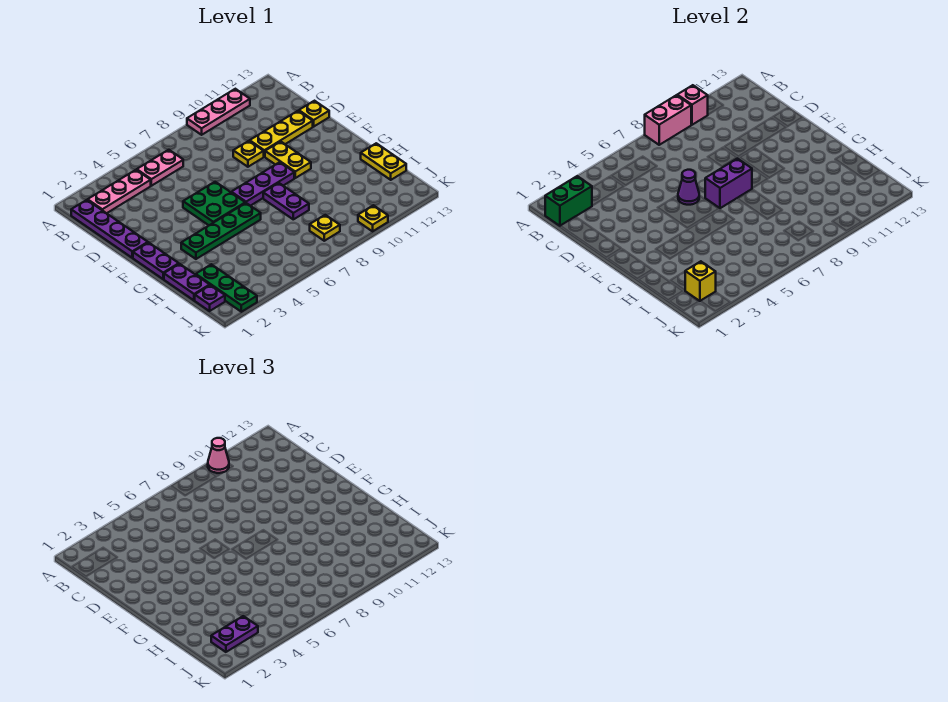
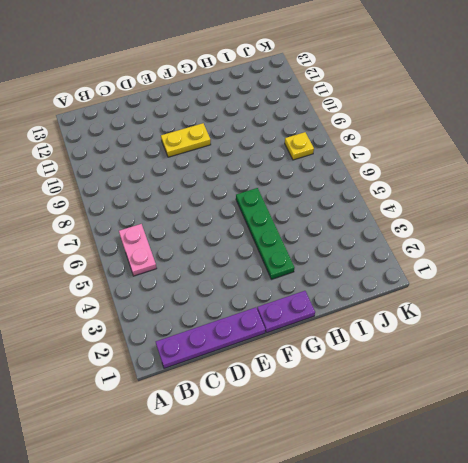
none -> pink plate A9:A11 level 1
none -> pink plate B2:B4 level 1
none -> yellow plate D9 level 1

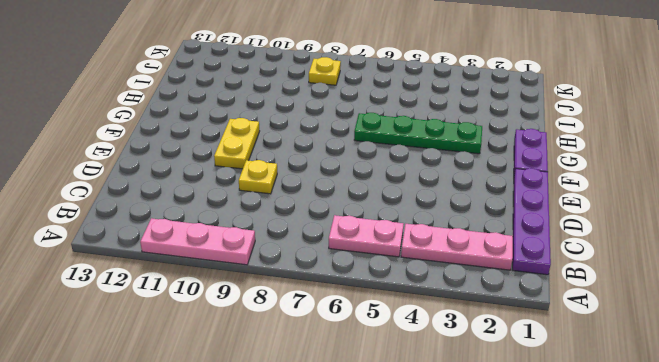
none -> yellow plate D10:D12 level 1
none -> yellow plate D13 level 1
none -> green plate E5:F6 level 1

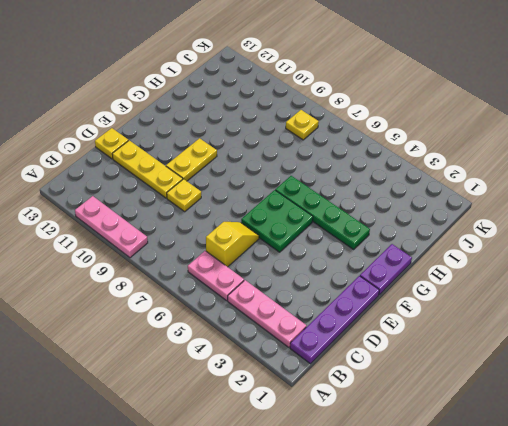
yellow slope C6:D6 level 1 top C -> none
none -> purple plate F7:F9 level 1
none -> purple plate G8:H8 level 1
none -> purple plate H1:I1 level 1

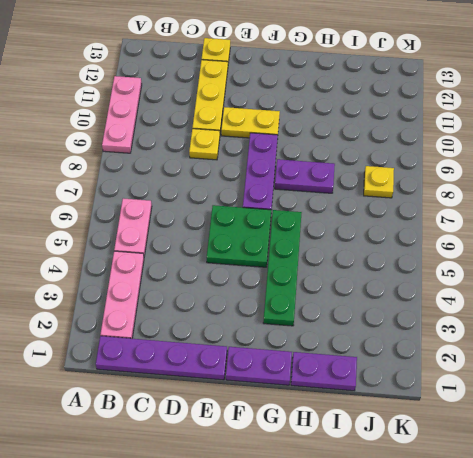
none -> yellow plate H13:I13 level 1
none -> green plate I2:K2 level 1
none -> purple plate J1 level 1

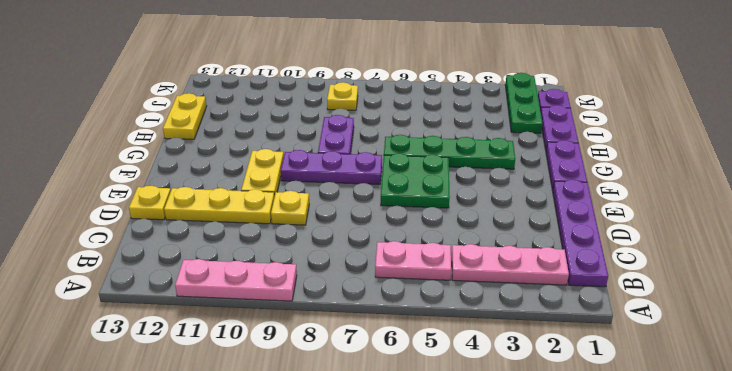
none -> yellow plate K10 level 1
none -> pink brick A8:A9 level 2
none -> pink brick A10 level 2

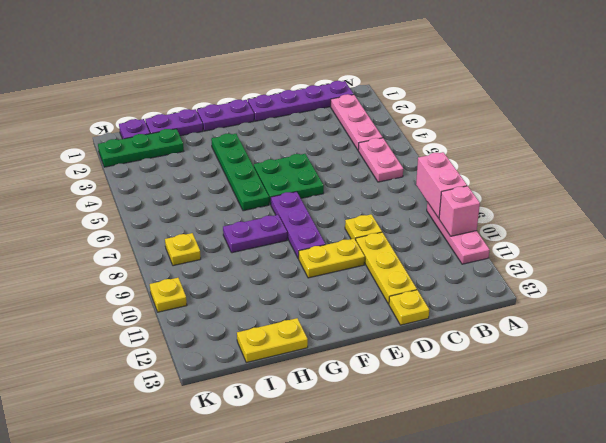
none -> green brick B1:B2 level 2
none -> purple cone E6 level 2
none -> purple brick F7:F8 level 2

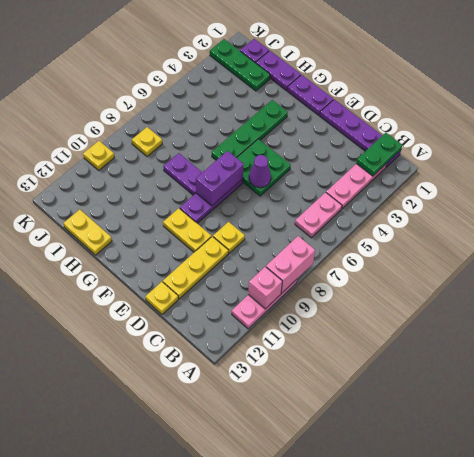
green plate B1:B2 level 2 -> green brick B1:B2 level 2
none -> yellow brick J2 level 2
none -> pink cone A10 level 3
none -> purple plate J2:J3 level 3

